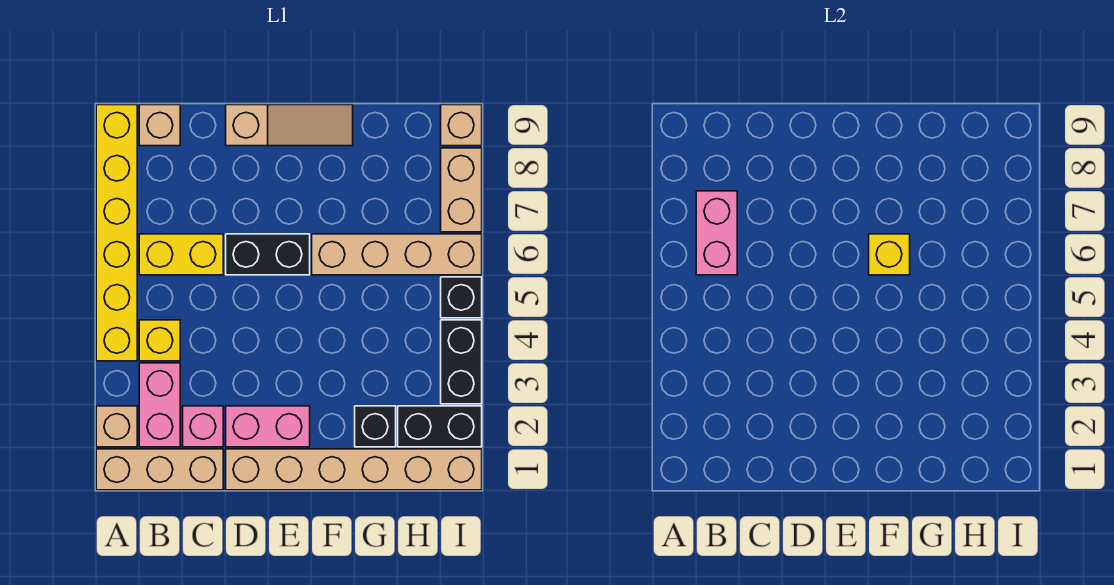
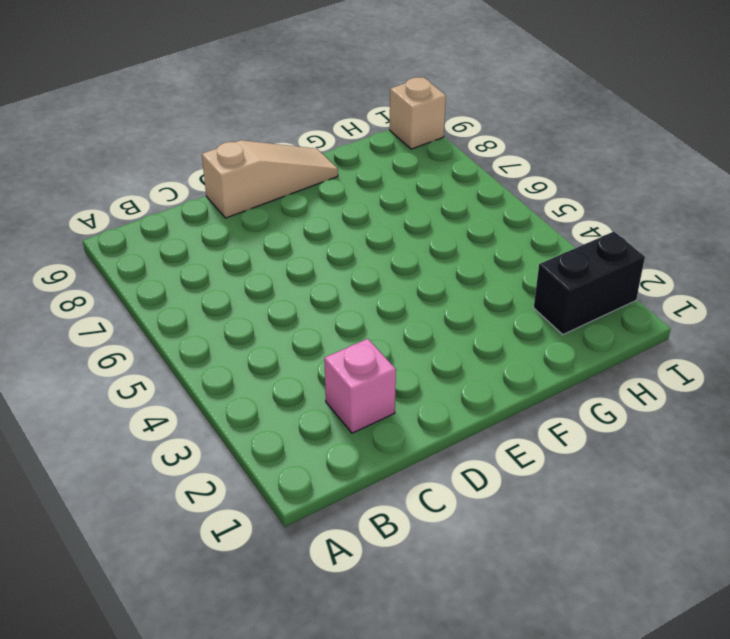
none -> tan brick A1:C1 level 1
none -> tan brick A2 level 1
none -> yellow brick A4:A9 level 1

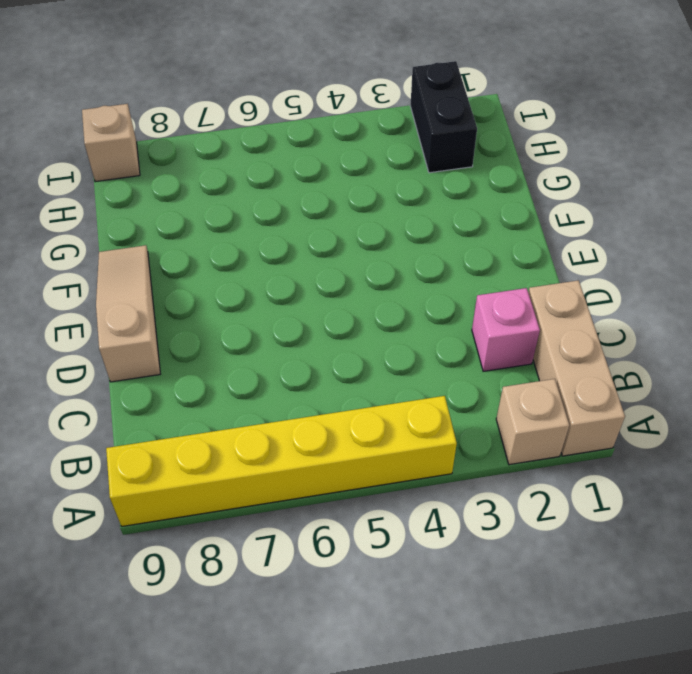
none -> pink brick B2:B3 level 1
none -> yellow brick B4 level 1
none -> yellow brick B6:C6 level 1

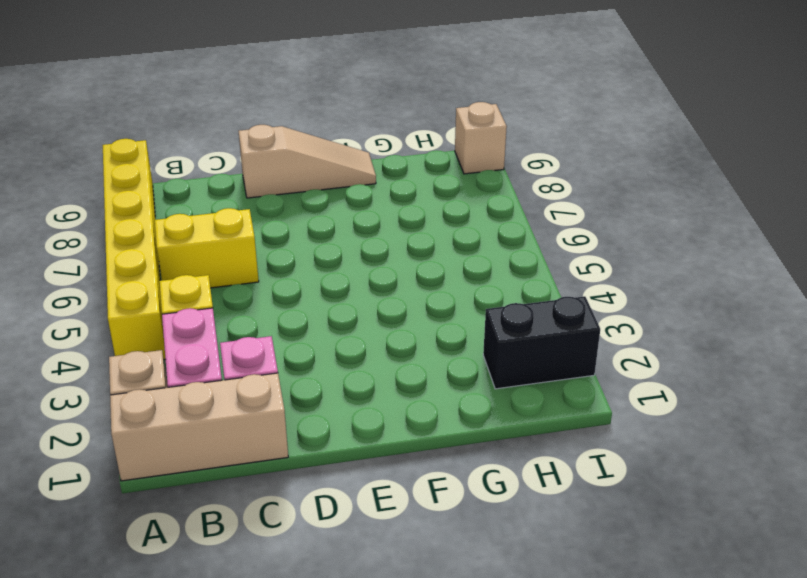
none -> tan brick B9 level 1
none -> tan brick D1:I1 level 1
none -> pink brick D2:E2 level 1

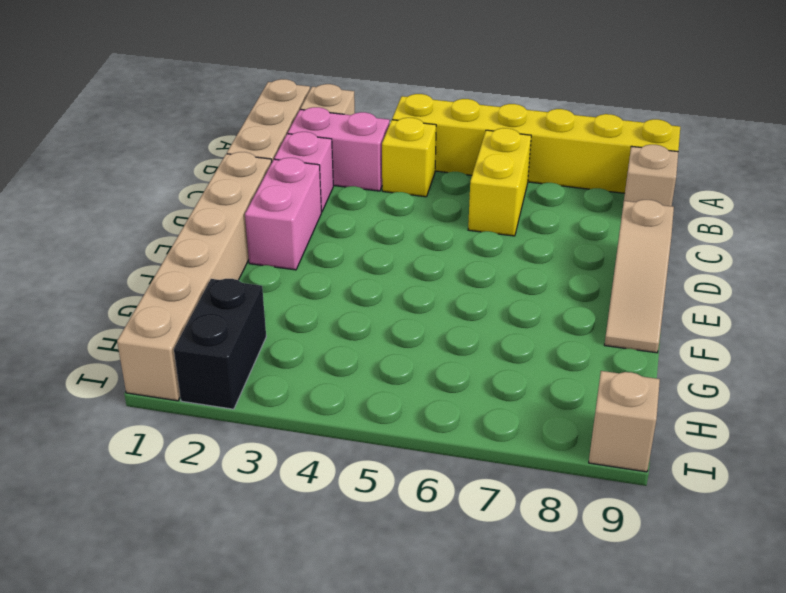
none -> black brick D6:E6 level 1
none -> tan brick F6:I6 level 1
none -> black brick G2 level 1

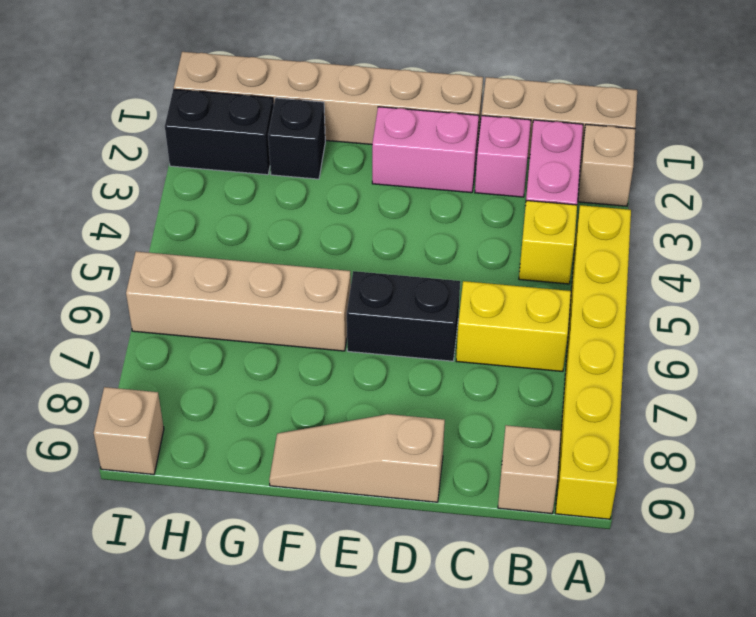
none -> black brick I3:I4 level 1
none -> black brick I5 level 1
none -> tan brick I7:I8 level 1

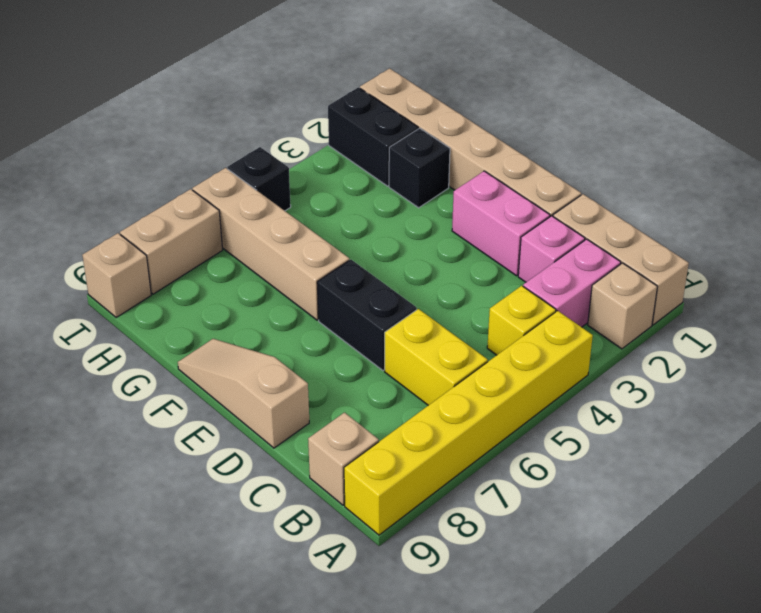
none -> black brick I3:I4 level 1
none -> pink brick B6:B7 level 2
none -> yellow brick F6 level 2

